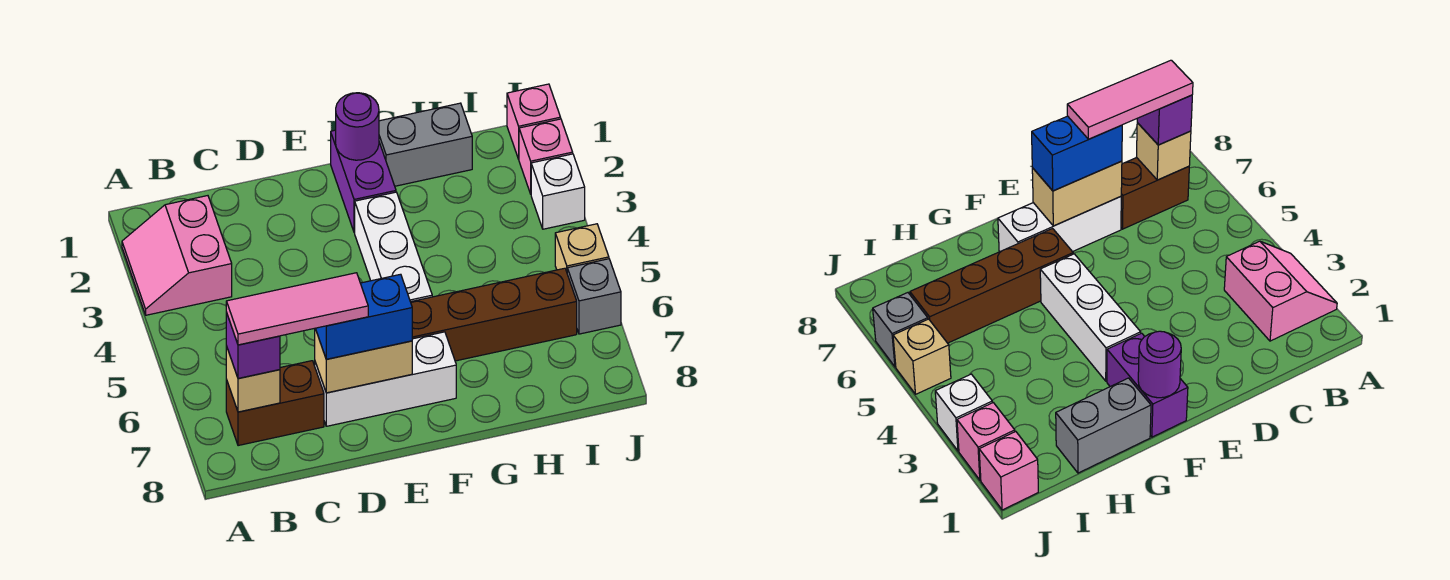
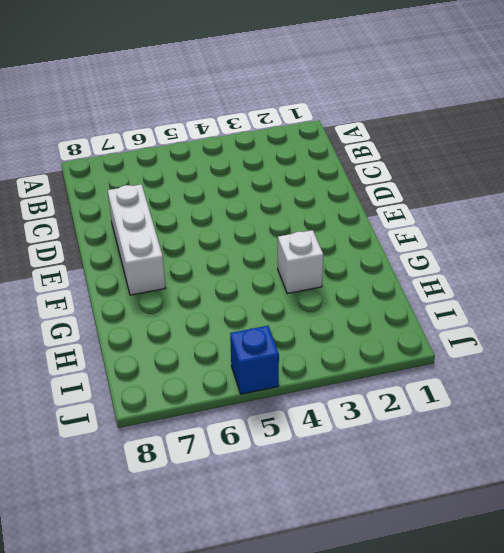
white brick G3 level 1 -> white brick J3 level 1
blue brick J5 level 1 -> tan brick J5 level 1
none -> pink slope A2:B3 level 1 top B
none -> brown brick B7:C7 level 1
none -> purple brick F1:F2 level 1

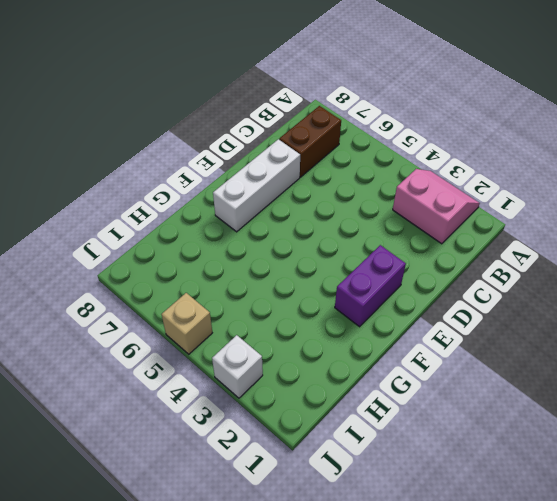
purple brick E2:F2 level 1 -> purple brick F1:F2 level 1
none -> white brick F3:F5 level 1
none -> brown brick F6:I6 level 1
none -> grey brick G1:H1 level 1

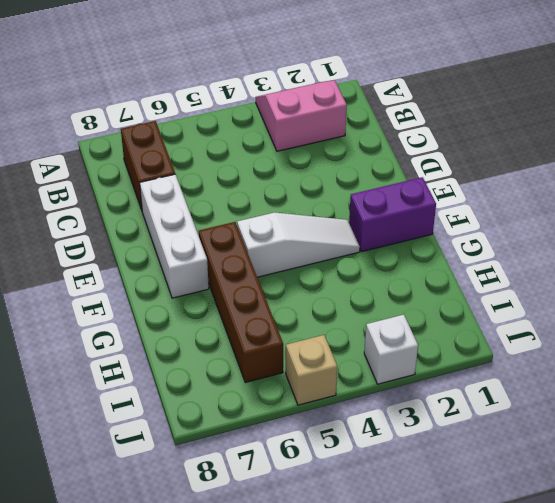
white slope F3:F5 level 1 top 5 -> white brick F3:F5 level 1
none -> grey brick G1:H1 level 1
none -> pink brick J1 level 1
none -> pink brick J2 level 1

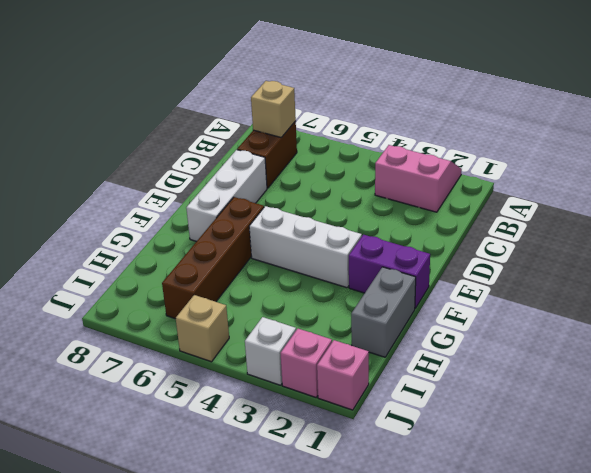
none -> grey brick J6 level 1
none -> tan brick D7:E7 level 2
none -> purple round brick F1 level 2

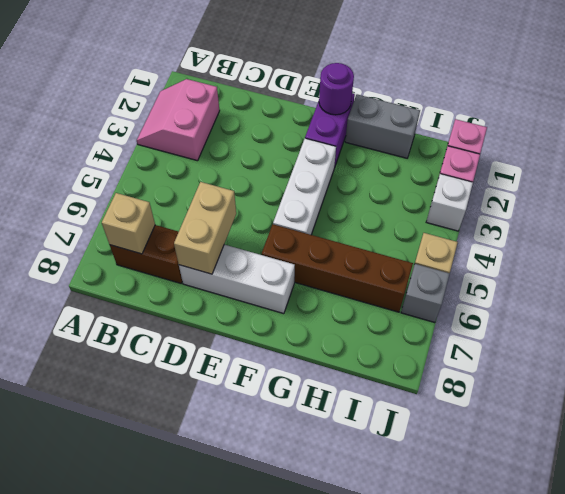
tan brick D6:D7 level 2 -> tan brick D7:E7 level 2
none -> purple brick B7 level 3
none -> blue brick D7:E7 level 3
none -> pink tile B7:D7 level 4

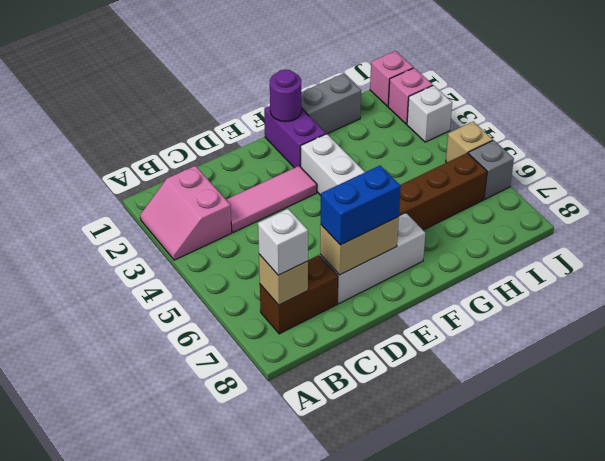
white brick B7 level 3 -> purple brick B7 level 3
pink tile C3:E3 level 1 -> pink tile B7:D7 level 4

